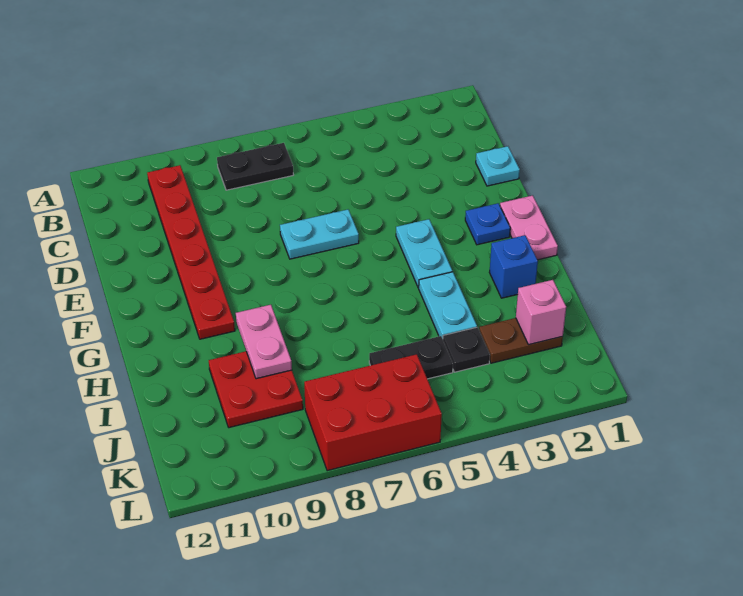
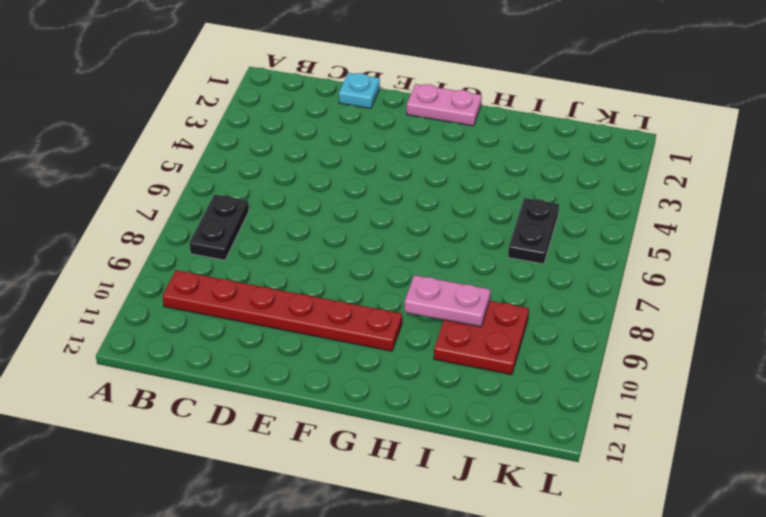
none -> cyan plate E6:E7 level 1
none -> blue plate F2 level 1
none -> cyan plate F4:G4 level 1

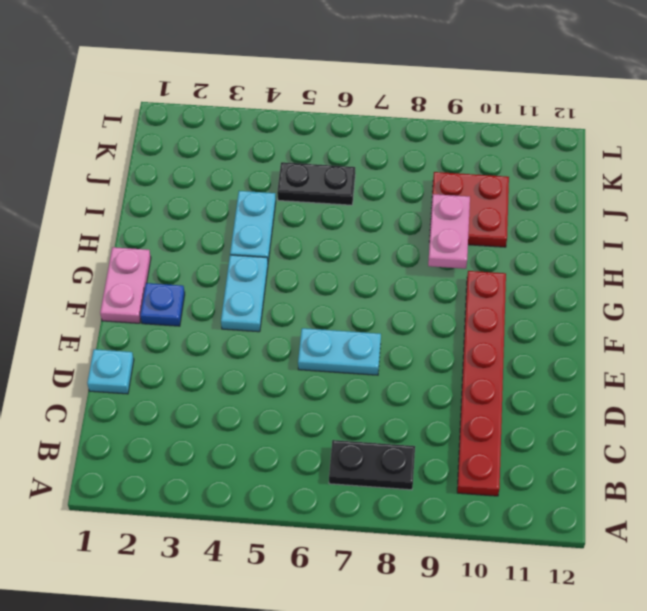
none -> blue brick H2 level 1
none -> brown plate J2:J3 level 1
none -> black plate J4 level 1

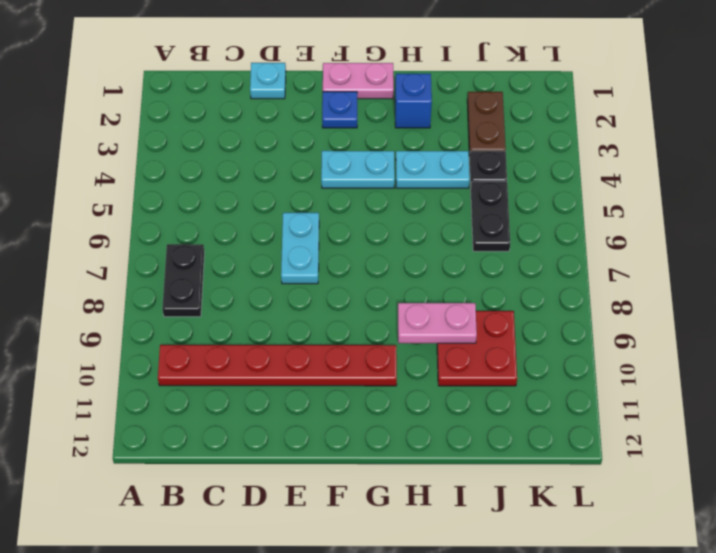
none -> red brick K6:L8 level 1
none -> pink brick J2 level 2

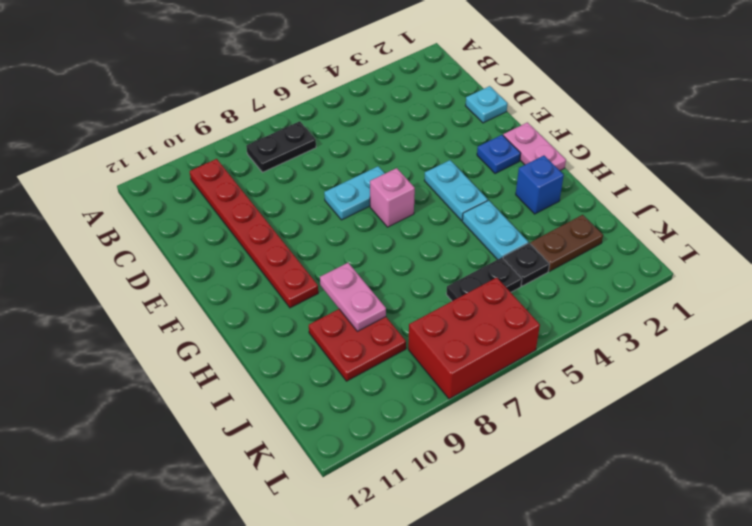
pink brick F6 level 1 -> pink brick J2 level 2

